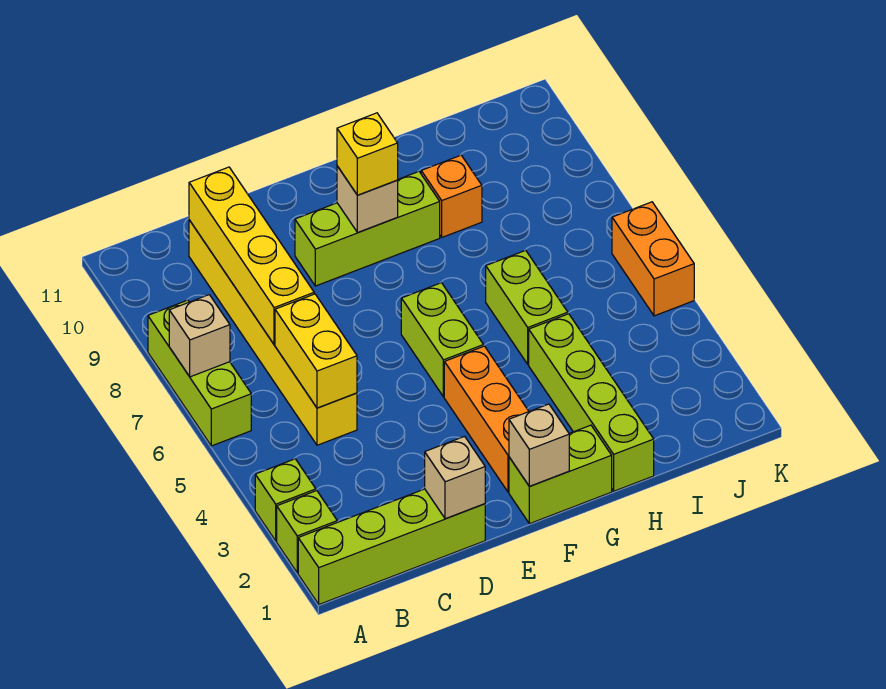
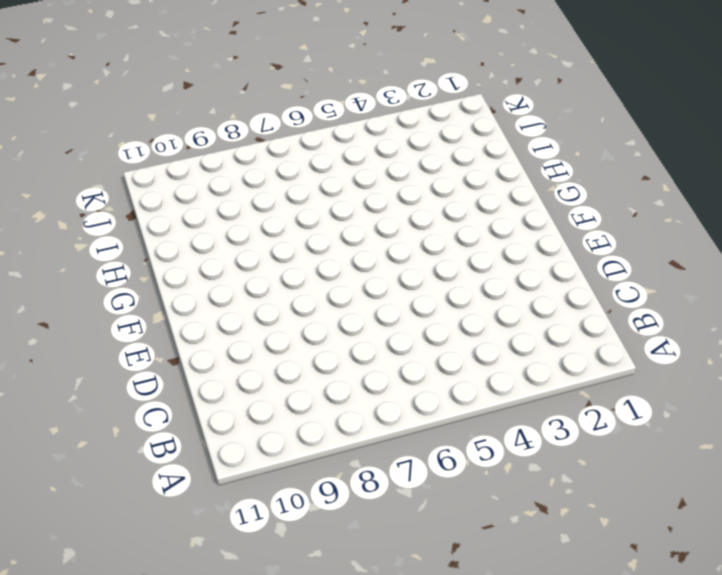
none -> lime brick A1:D1 level 1
none -> lime brick A2 level 1
none -> lime brick A3 level 1

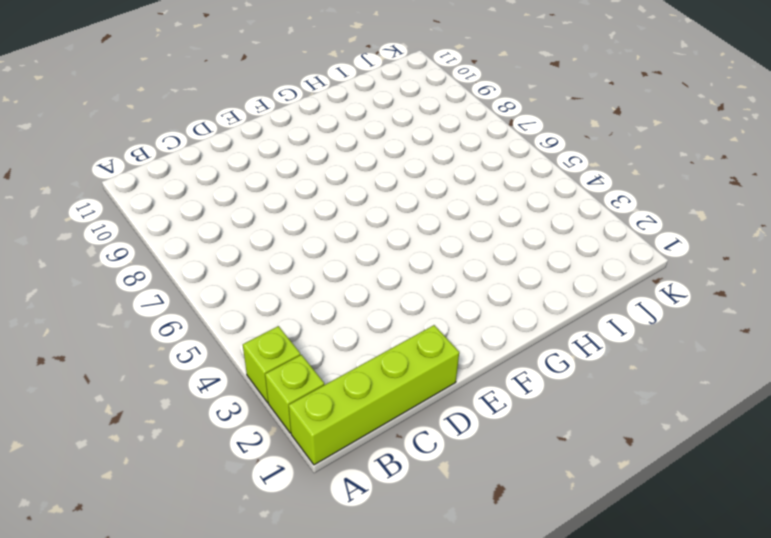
none -> lime brick A6:A8 level 1
none -> yellow brick C5:C10 level 1
none -> lime brick E9:G9 level 1

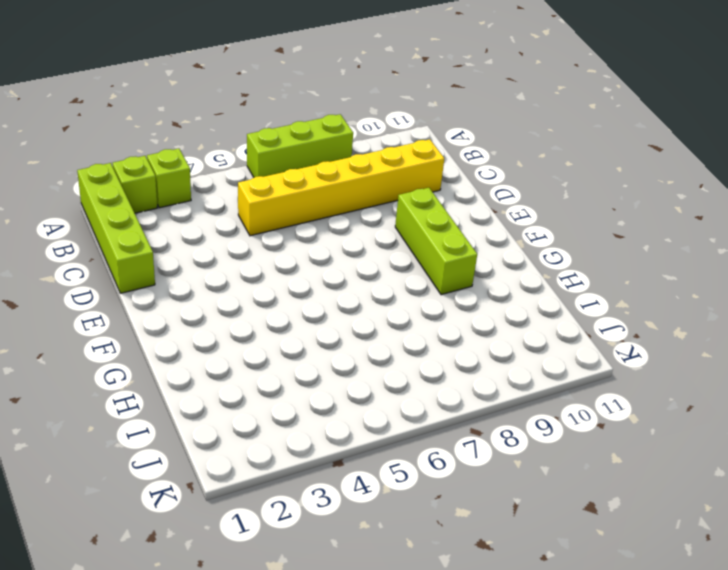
none -> lime brick F1:G1 level 1
none -> orange brick F2:F4 level 1
none -> lime brick F5:F6 level 1

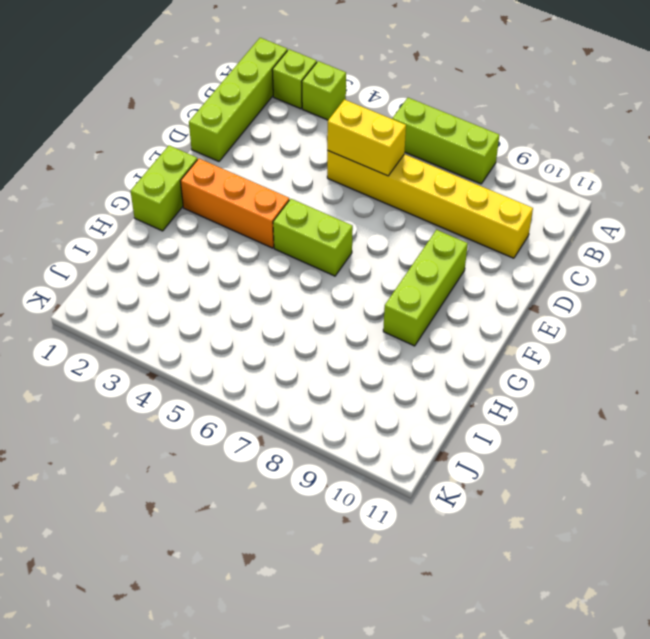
none -> lime brick H1:H4 level 1
none -> lime brick H5:H6 level 1
none -> orange brick H9 level 1

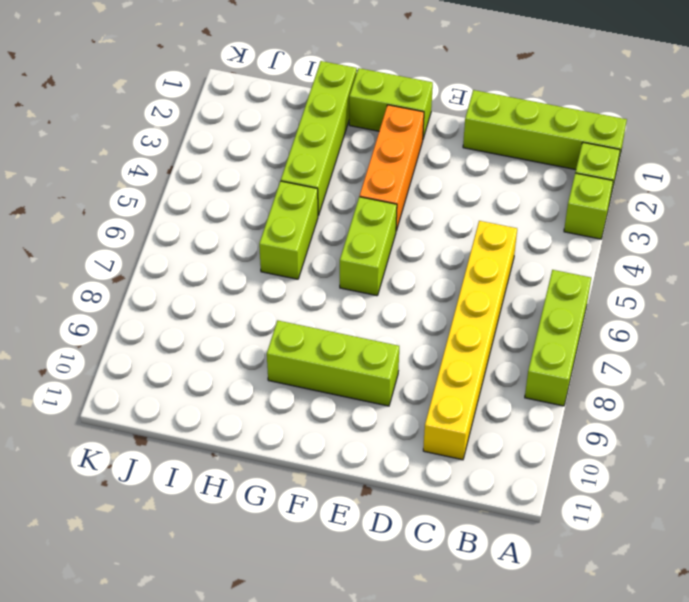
none -> orange brick H9 level 1
none -> orange brick K5:K6 level 1
none -> tan brick A7 level 2

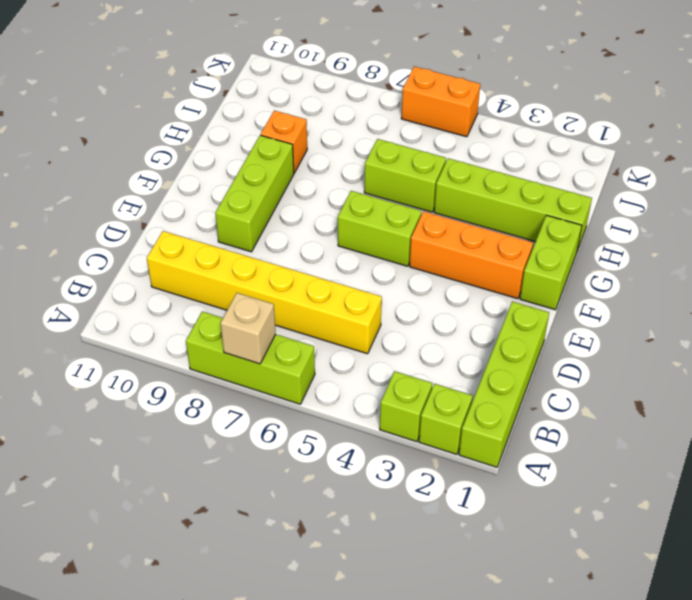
none -> yellow brick C5:C6 level 2
none -> yellow brick C7:C10 level 2
none -> tan brick D1 level 2

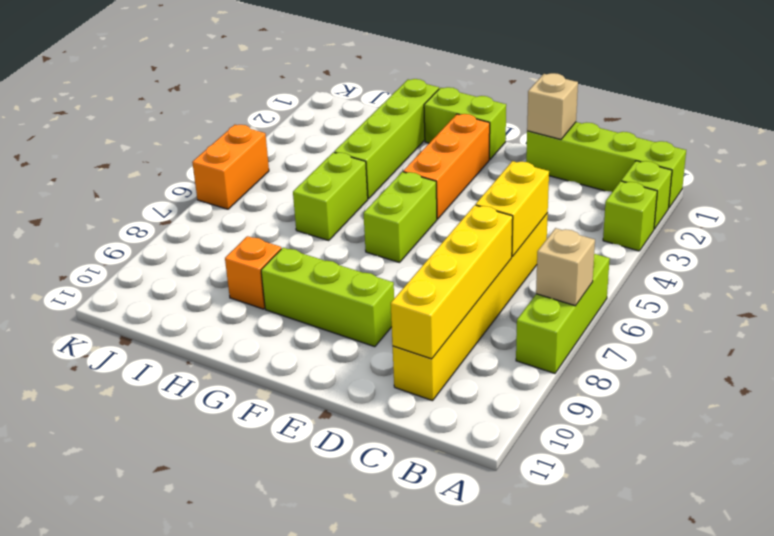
none -> tan brick F1 level 2
none -> tan brick F9 level 2
none -> yellow brick F9 level 3

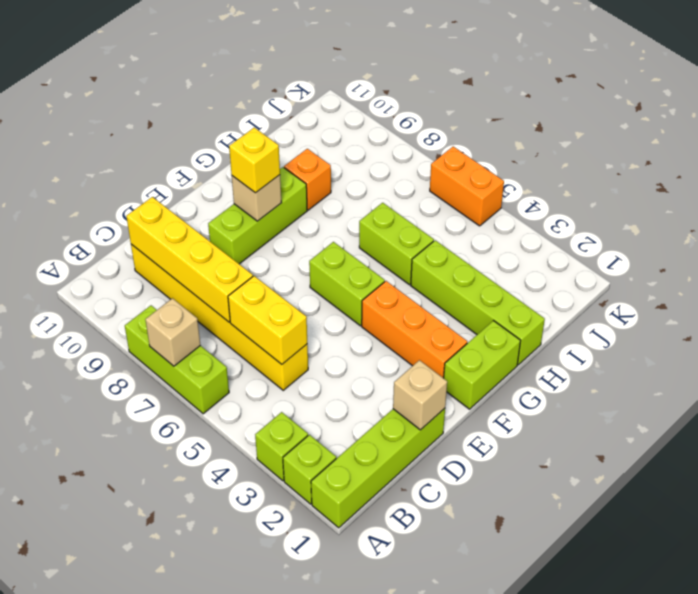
none -> tan brick F1 level 2

